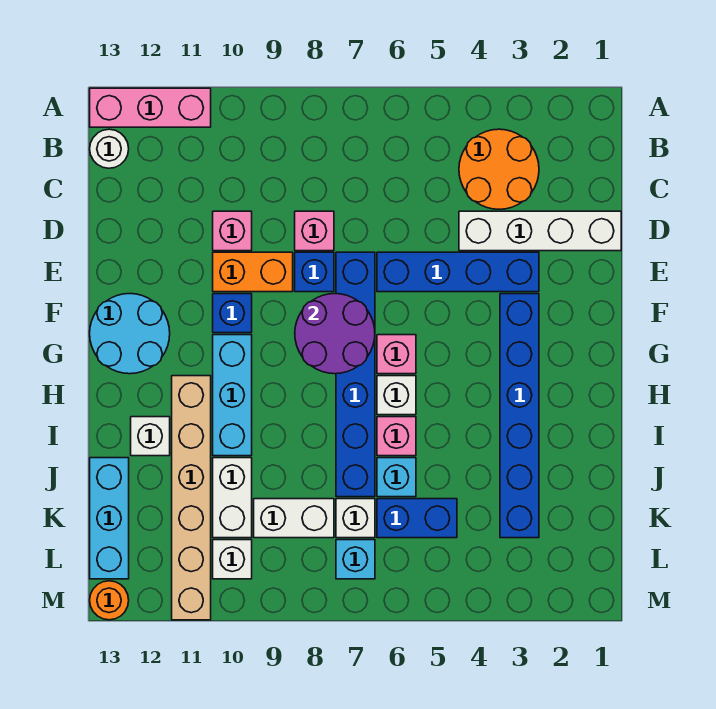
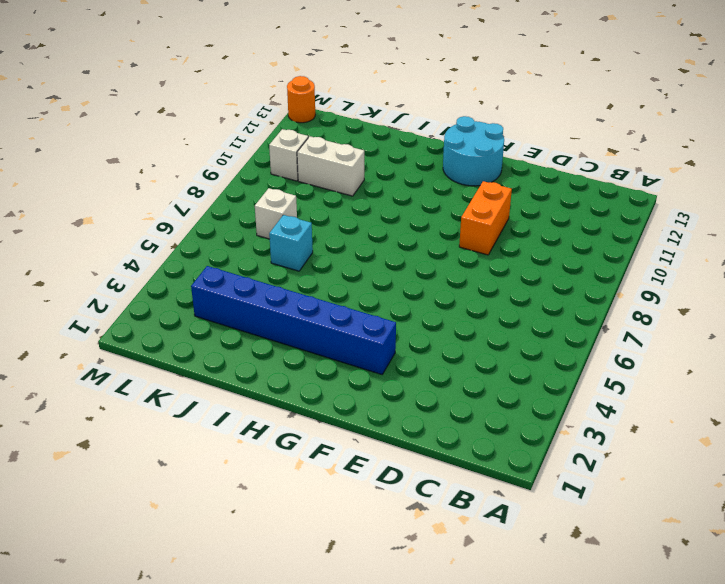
none -> pink brick A11:A13 level 1
none -> orange round brick B3:C4 level 1
none -> white round brick B13 level 1

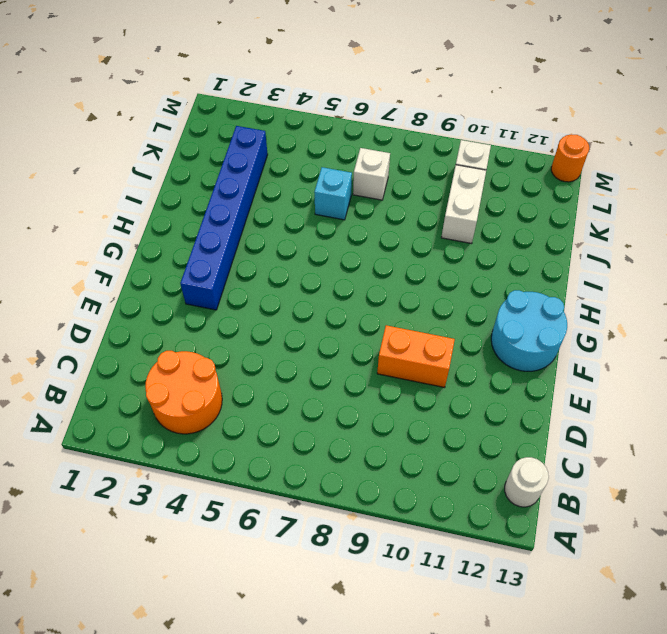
none -> pink brick A11:A13 level 1
none -> white brick D1:D4 level 1
none -> pink brick D8 level 1

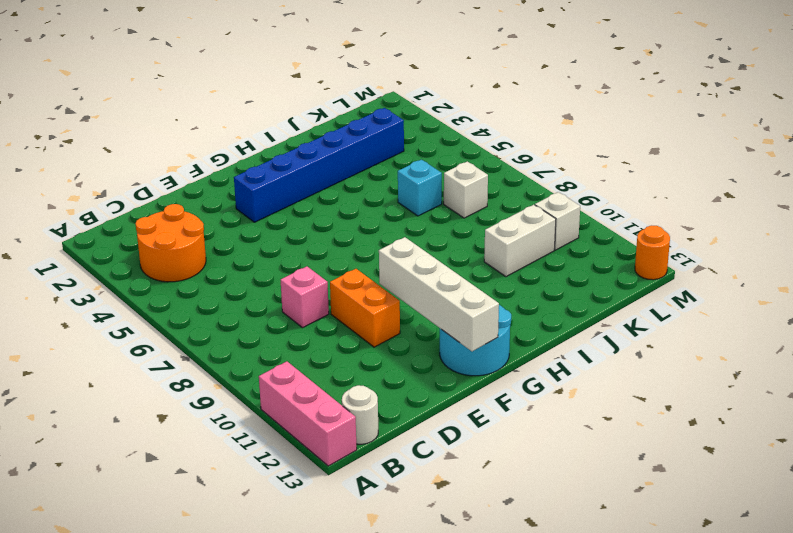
white brick F10:F13 level 2 -> white brick D1:D4 level 1
none -> pink brick D10 level 1
none -> blue brick E3:E6 level 1
none -> blue brick E7:J7 level 1

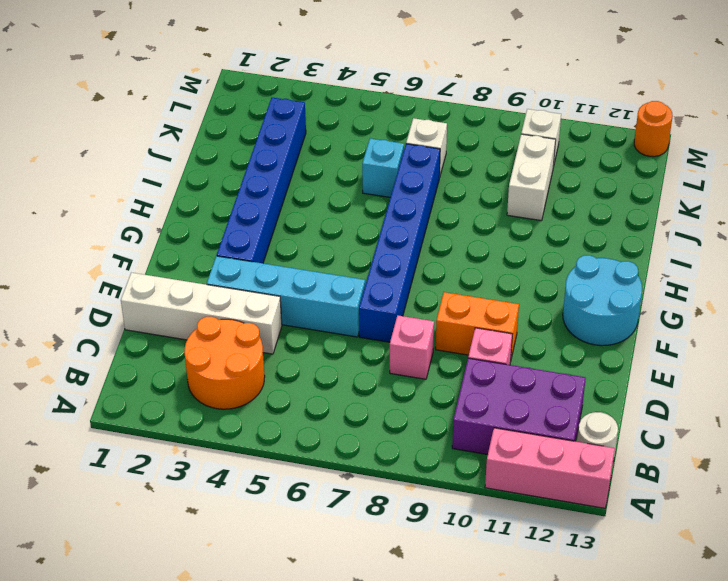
purple brick B10:C12 level 1 -> none
cyan brick E3:E6 level 1 -> blue brick E3:E6 level 1
none -> blue brick E8 level 1
none -> blue brick F10 level 1
none -> pink brick G6 level 1

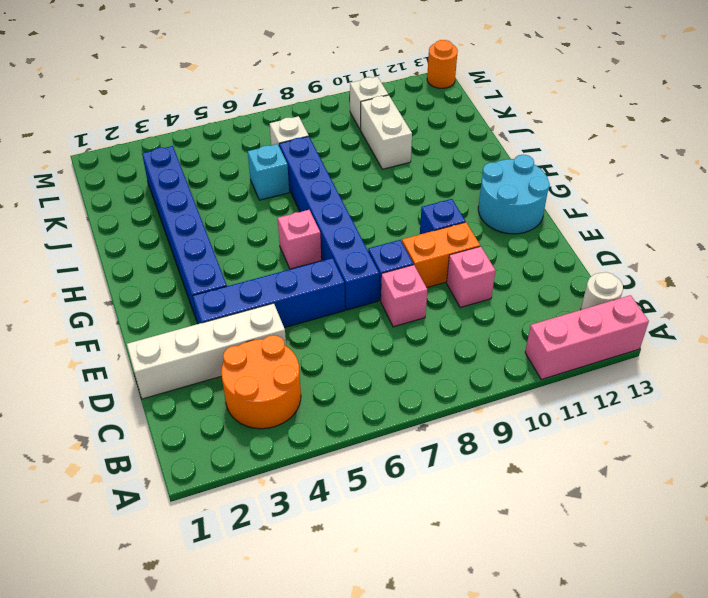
none -> cyan brick G10:I10 level 1
none -> white brick H6 level 1
none -> tan brick H11:M11 level 1

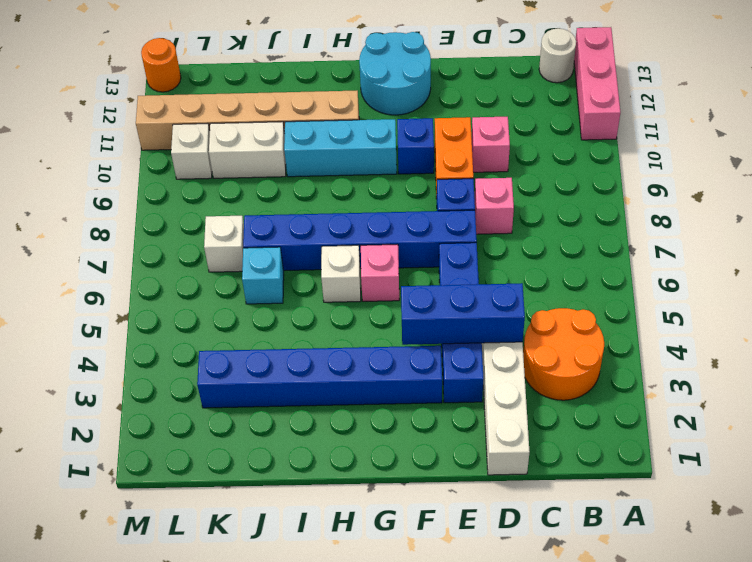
blue brick D4:F4 level 2 -> none
none -> pink brick I6 level 1
none -> white brick I12 level 1
none -> cyan brick J13:L13 level 1

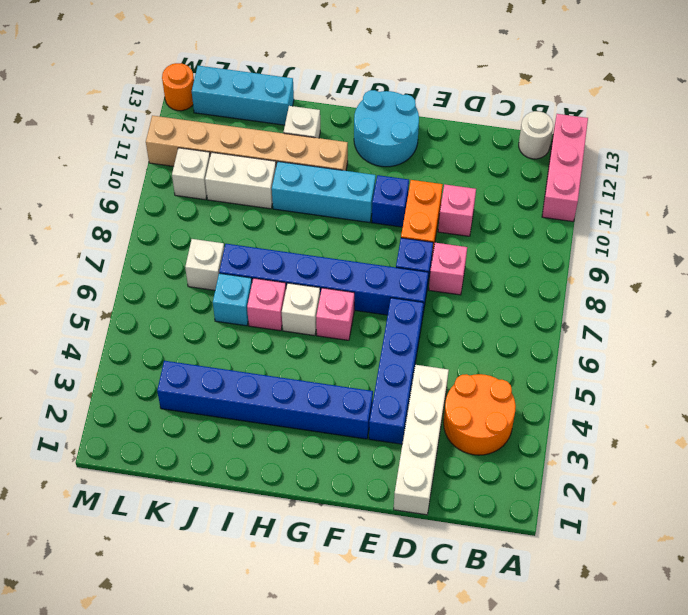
none -> blue brick K5:K6 level 1
none -> white brick K8:K9 level 1
none -> cyan brick L7 level 1

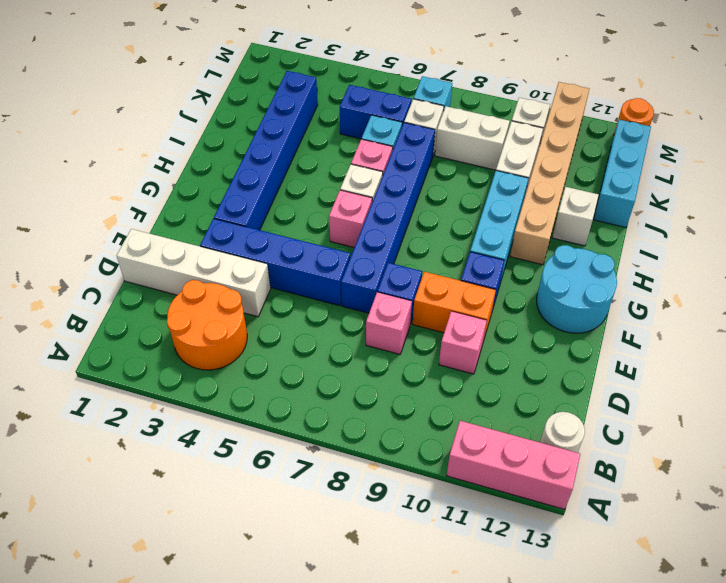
none -> purple round brick F7:G8 level 2

